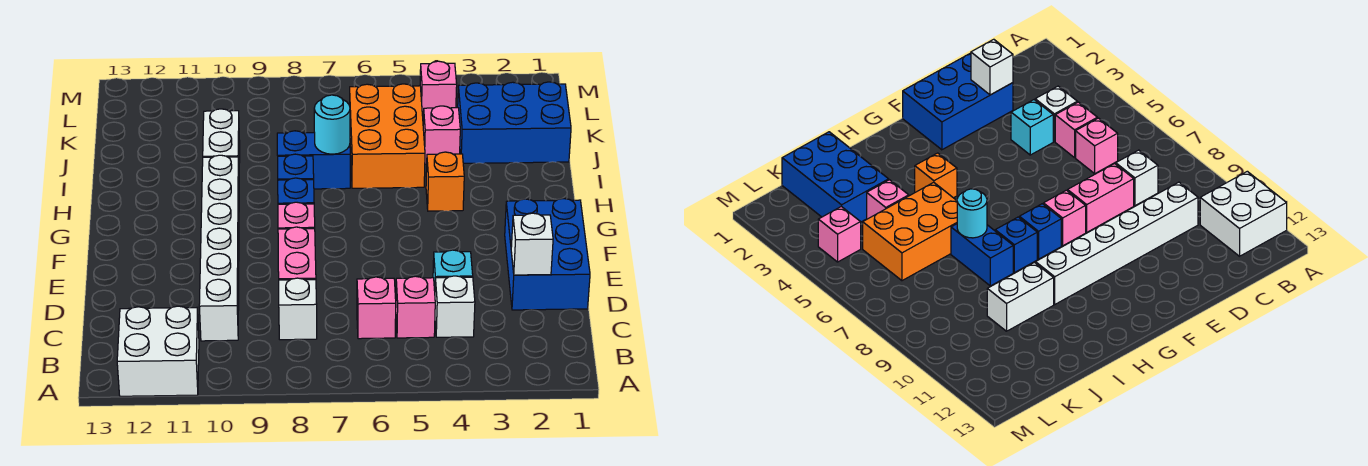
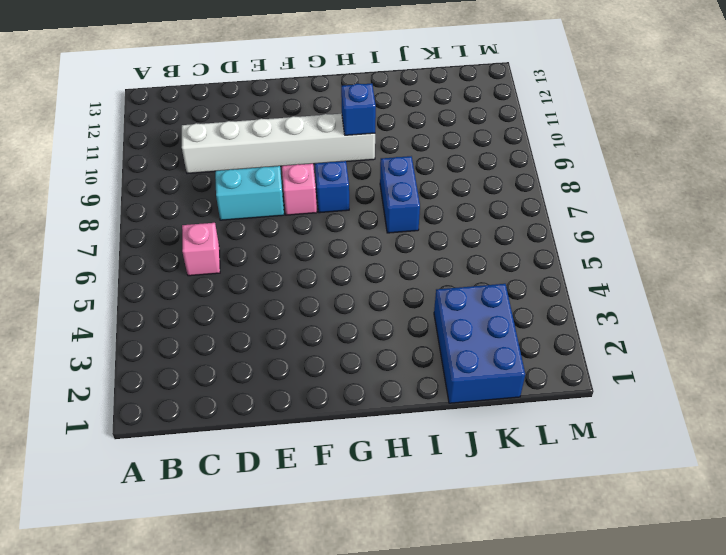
cyan brick D8:E8 level 1 -> pink brick D8:E8 level 1
blue brick H10 level 2 -> blue brick H8 level 1
none -> white brick A11:B12 level 1
none -> white brick C4 level 1
none -> pink brick C5 level 1

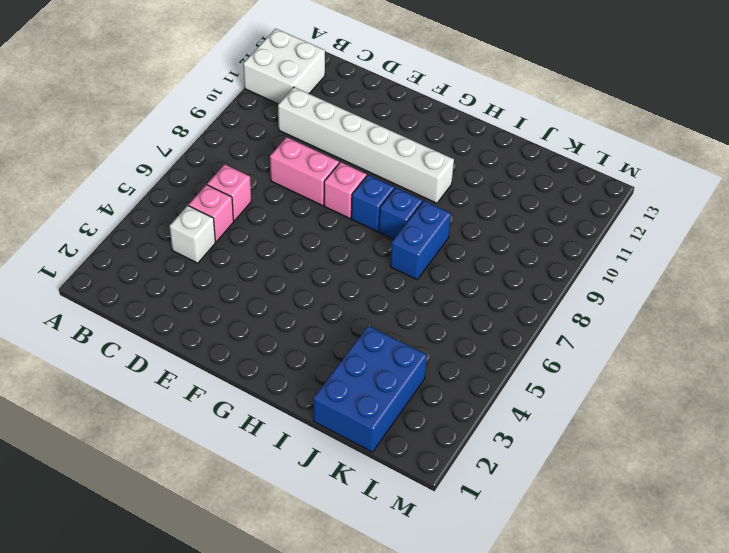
none -> white brick C8 level 1
none -> blue brick D1:F2 level 1
none -> cyan brick D4 level 1

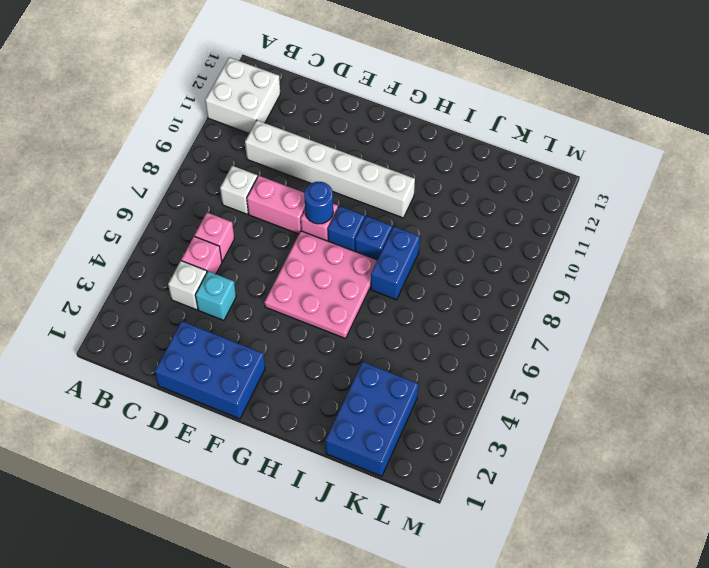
pink plate F5:H7 level 1 -> none
blue round brick F8 level 2 -> none
none -> orange brick H4 level 1
none -> orange brick I5:K6 level 1
none -> white brick I10:J10 level 1

